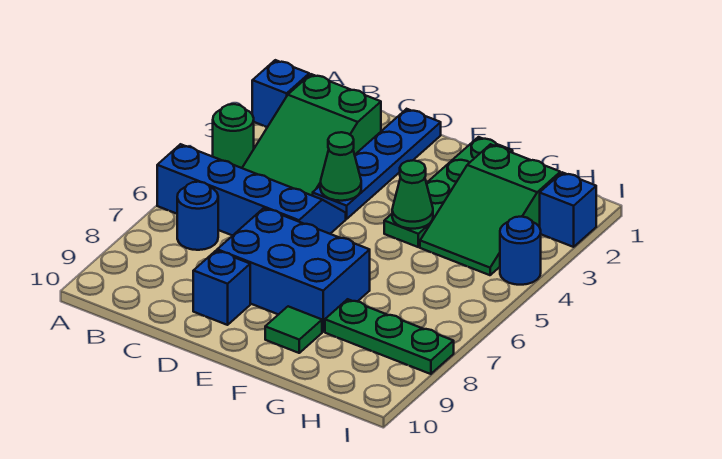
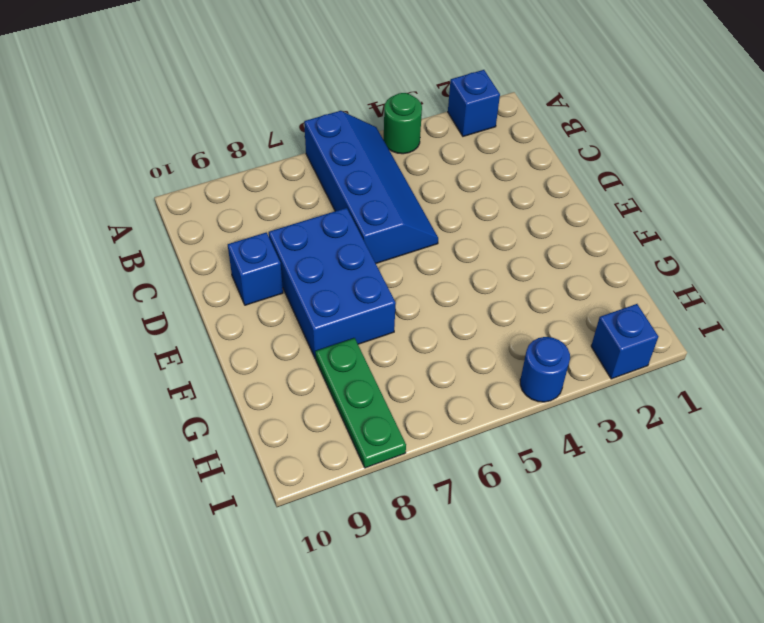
none -> green slope B2:C4 level 1 top 2
none -> blue round brick B7 level 1
none -> blue plate D1:D4 level 1

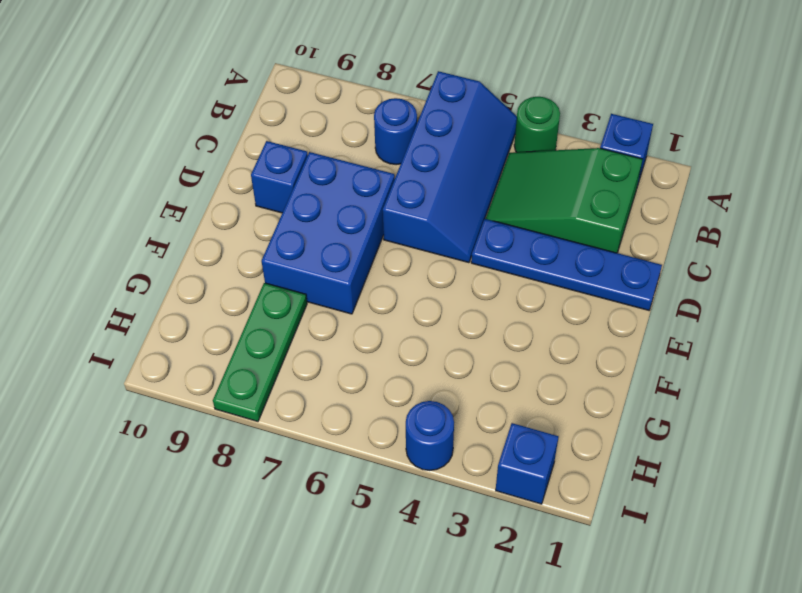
none -> green plate F1:F4 level 1
none -> green tile F9 level 1
none -> green slope G2:H4 level 1 top 2

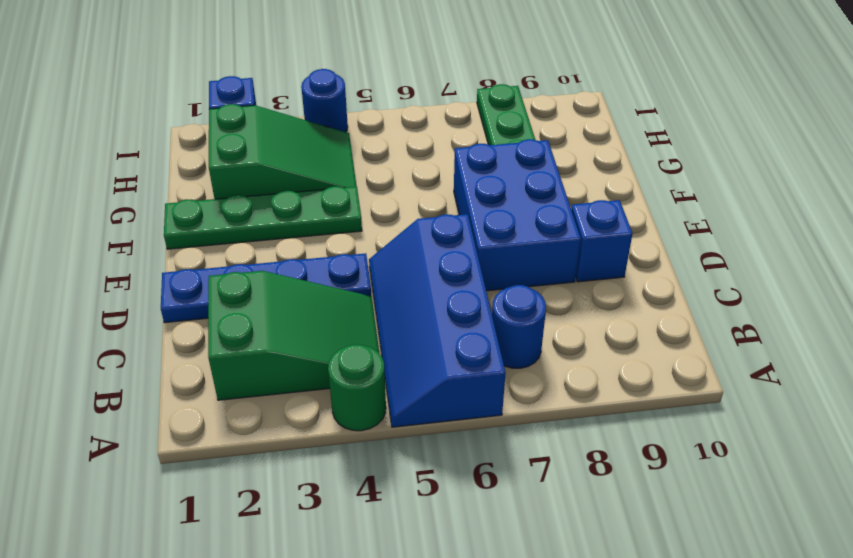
none -> blue brick A2 level 1
none -> green tile F9 level 1
none -> green cone D4 level 2

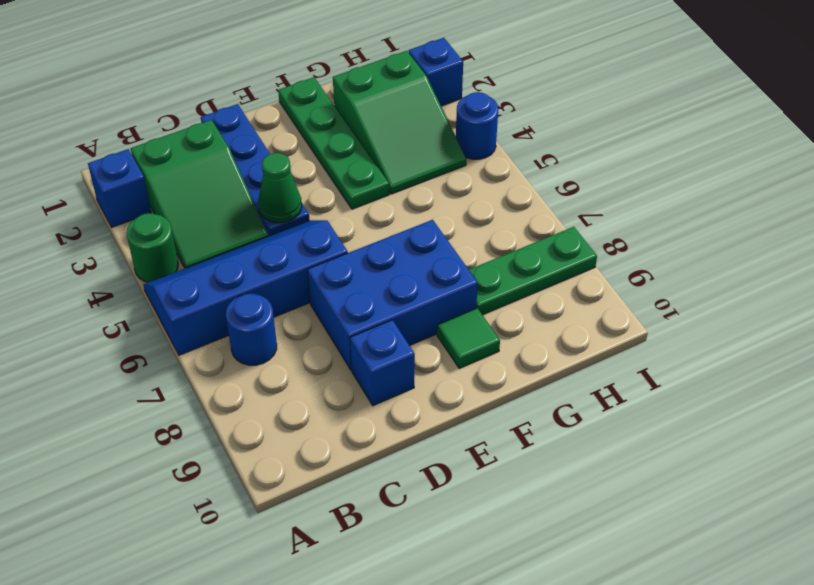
none -> green cone F4 level 2

